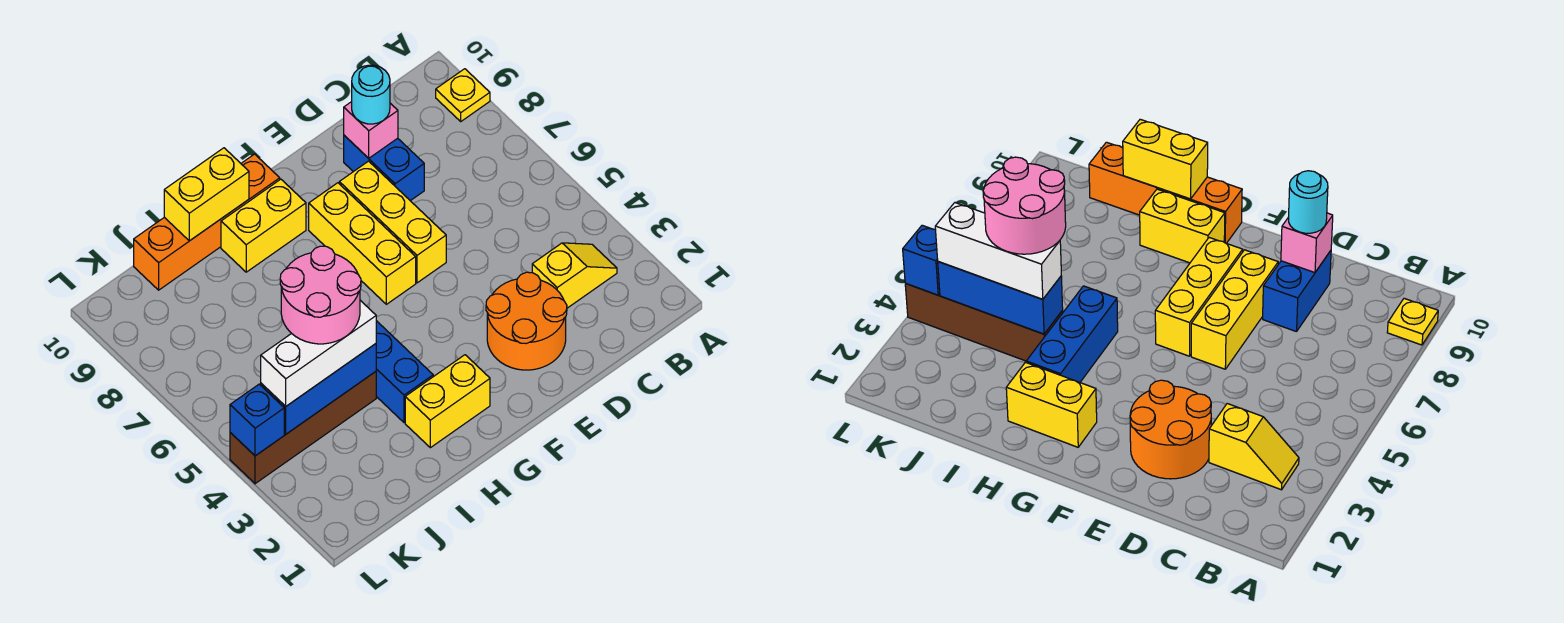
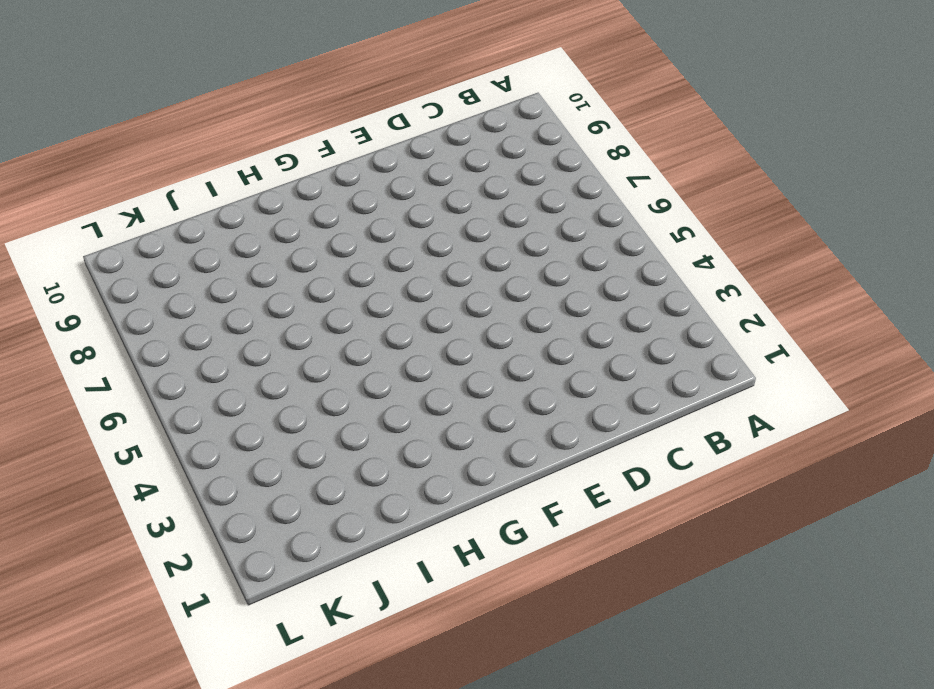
none -> yellow plate A9 level 1
none -> yellow slope B3:C3 level 1 top C
none -> orange round brick D2:E3 level 1

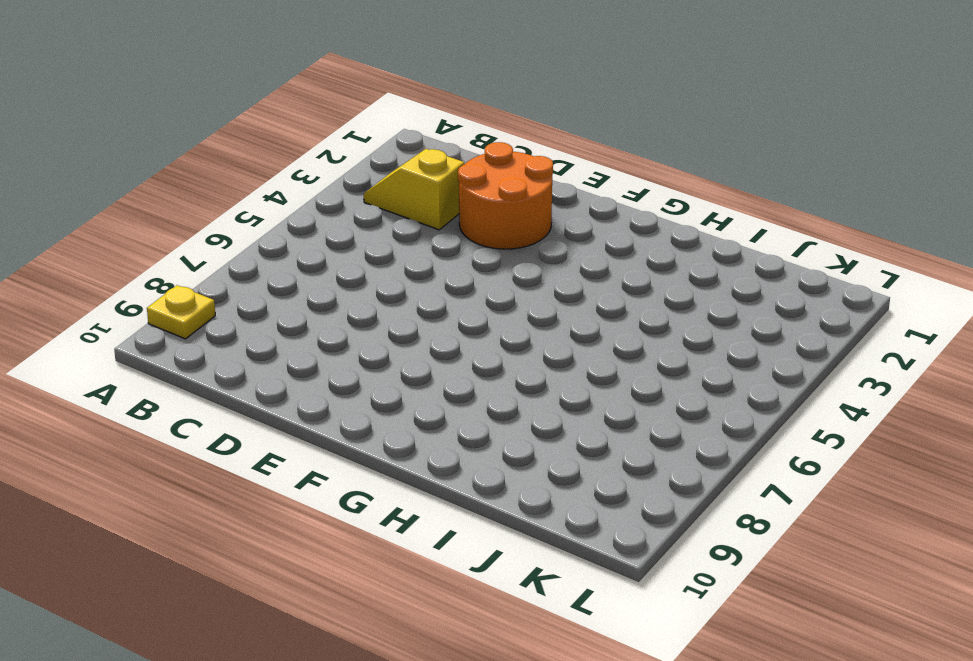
none -> blue brick D8:D9 level 1
none -> yellow brick E6:E8 level 1
none -> yellow brick F6:F8 level 1

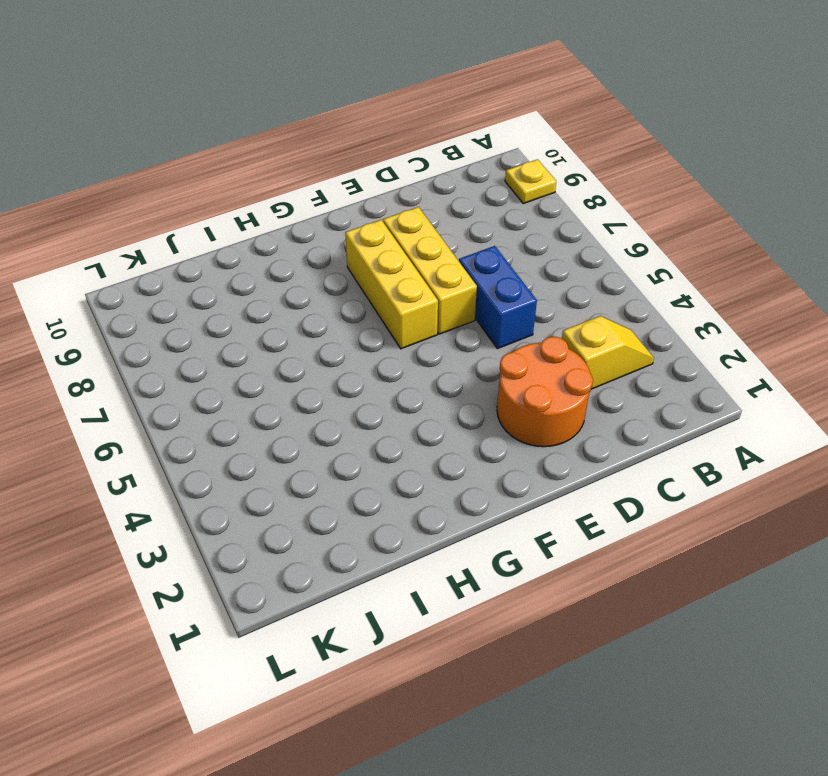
blue brick D5:D6 level 1 -> blue brick D8:D9 level 1
none -> yellow brick G2:H2 level 1
none -> yellow brick G9:H9 level 1
none -> orange brick G10:J10 level 1

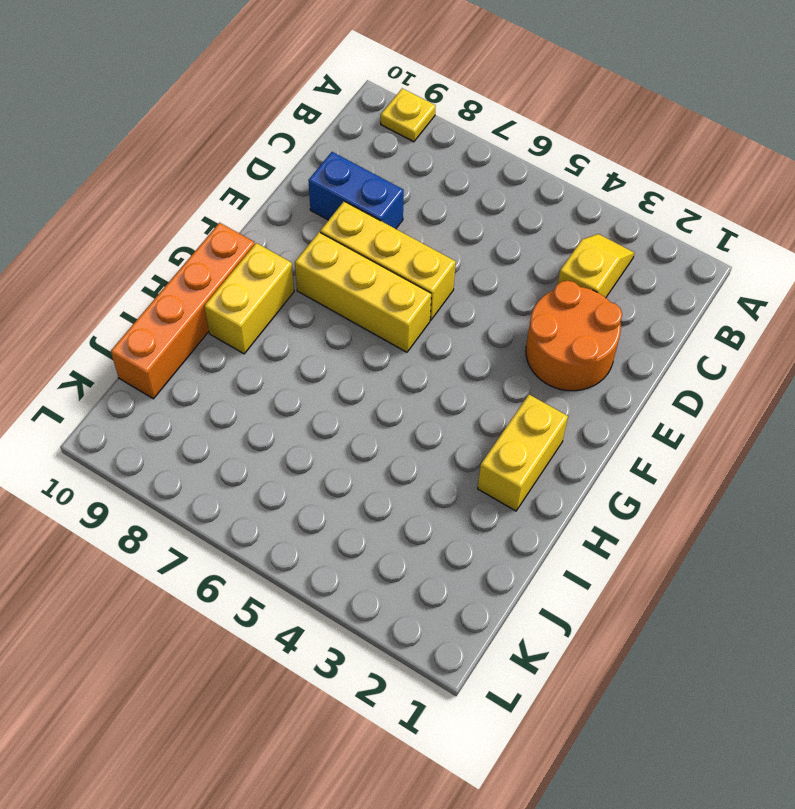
none -> blue brick H3:H5 level 1
none -> brown brick I4:L4 level 1
none -> pink brick D9 level 2

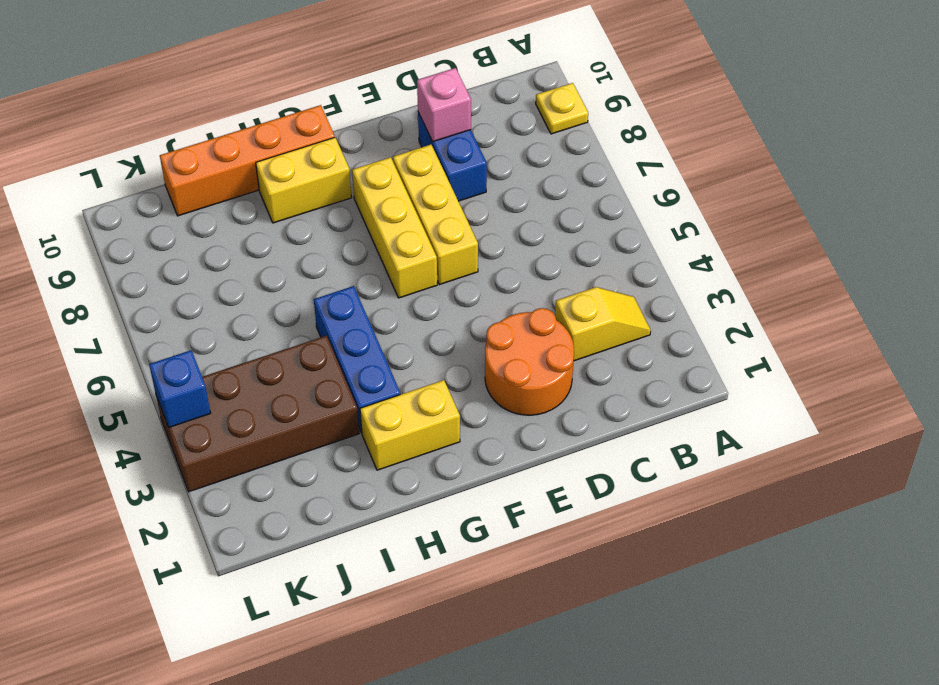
brown brick I3:L4 level 1 -> brown brick I4:L4 level 1
none -> yellow brick H10:I10 level 2
none -> blue brick I4:K4 level 2
none -> cyan round brick D9 level 3

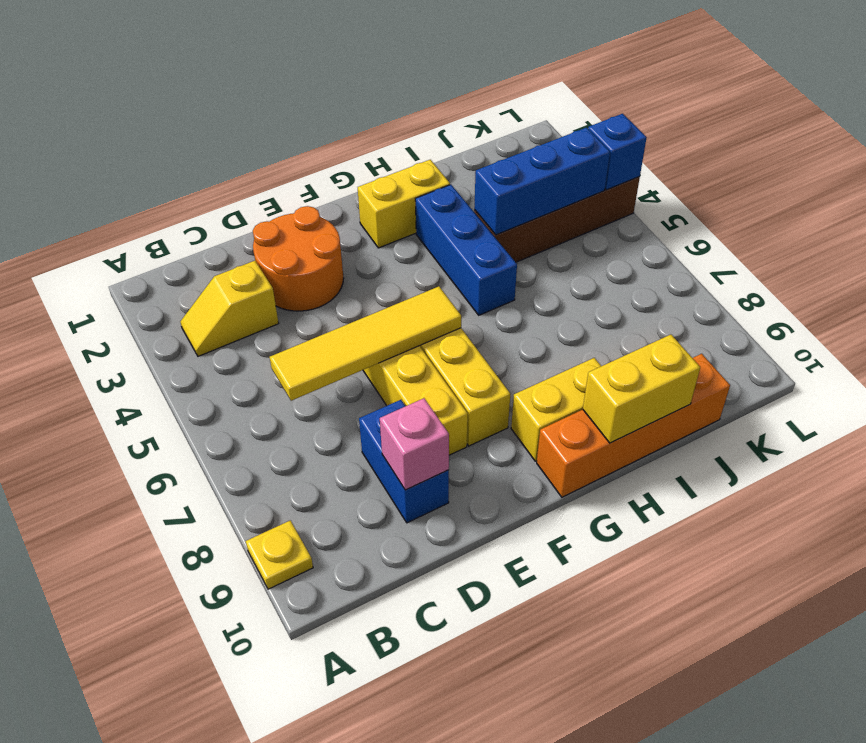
yellow tile C6:F6 level 2 -> none
none -> cyan round brick D9 level 3
none -> white brick I4:K4 level 3
none -> pink round brick I4:J5 level 4

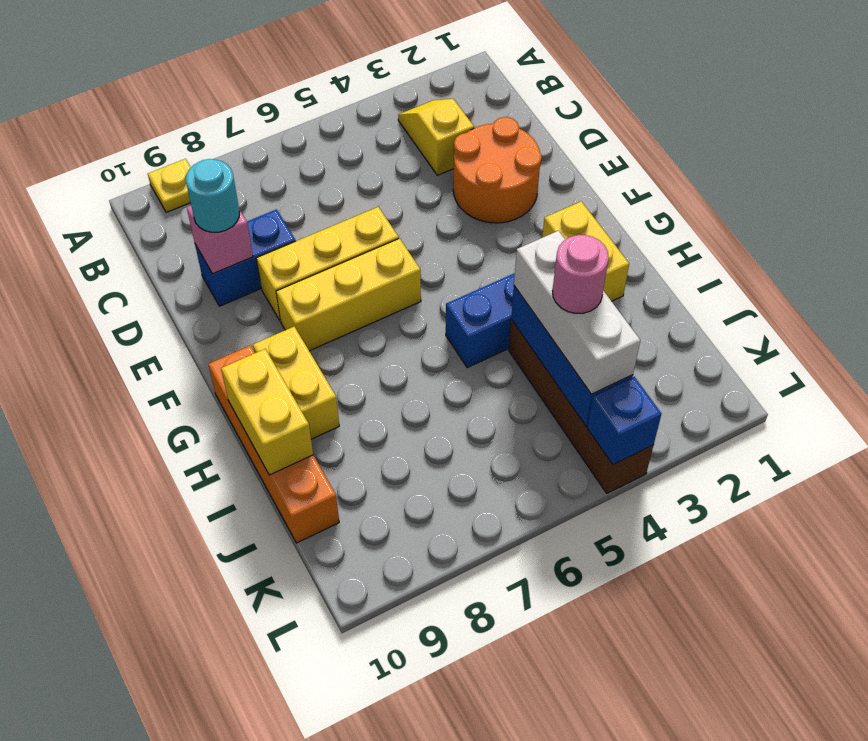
pink round brick J4 level 4 -> pink round brick I4:J5 level 4

